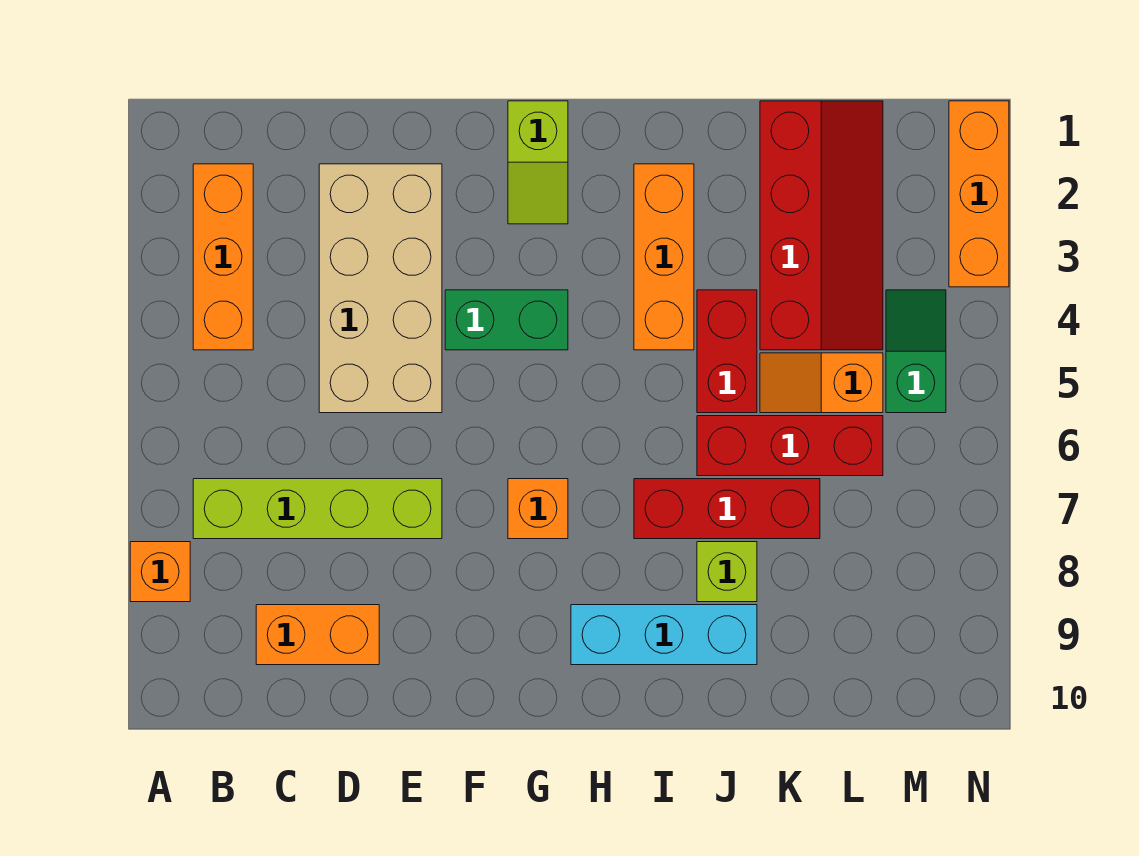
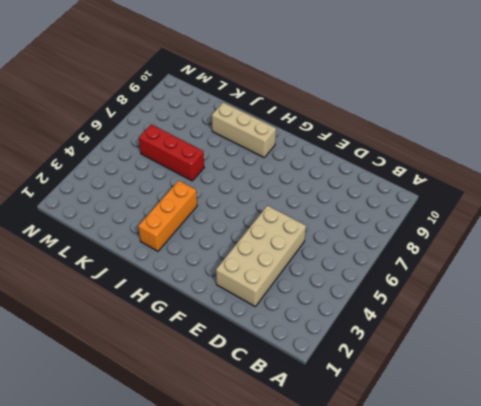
tan brick H9:J9 level 1 -> cyan brick H9:J9 level 1
none -> orange brick A8 level 1
none -> orange brick B2:B4 level 1
none -> lime brick B7:E7 level 1

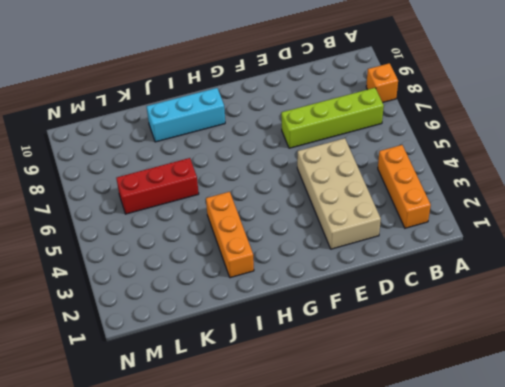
none -> orange brick C9:D9 level 1
none -> green brick F4:G4 level 1
none -> lime slope G1:G2 level 1 top 1

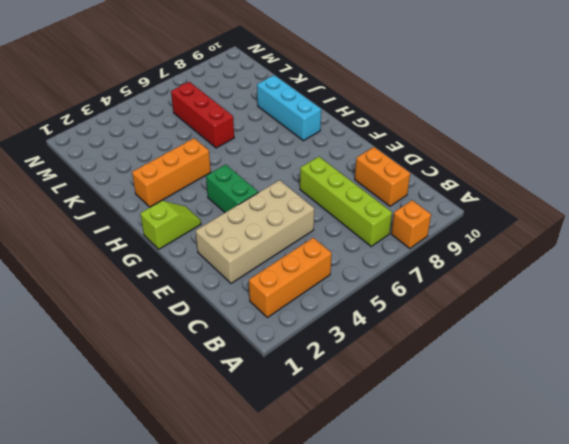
none -> orange brick G7 level 1
none -> red brick I7:K7 level 1
none -> red brick J4:J5 level 1

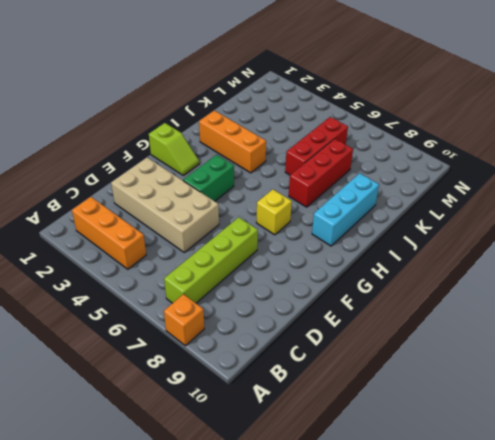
yellow brick G7 level 1 -> orange brick G7 level 1
none -> orange brick C9:D9 level 1
none -> red brick J4:J5 level 1
none -> lime brick J8 level 1

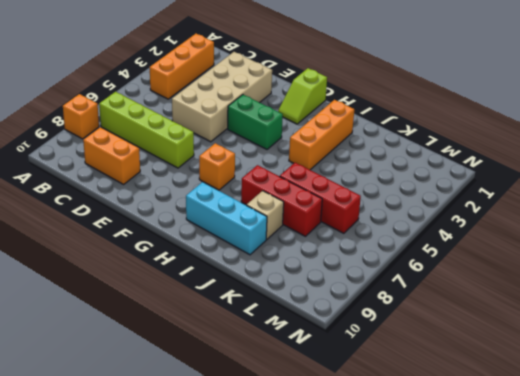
tan brick J8 level 1 -> lime brick J8 level 1
none -> red brick J4:J5 level 1
none -> red slope K1:L4 level 1 top K
none -> orange slope K5:L5 level 1 top L

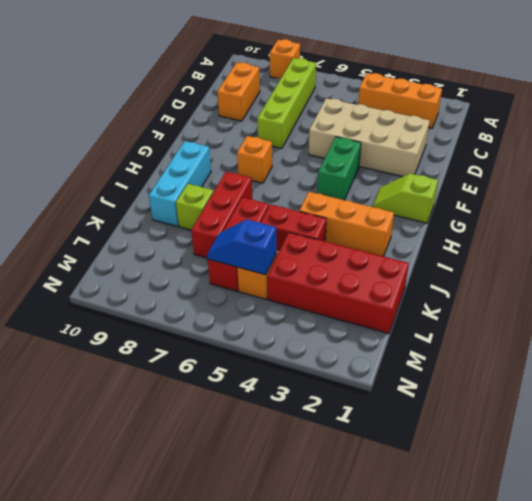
red brick K1:L4 level 1 -> red slope K1:L4 level 1 top K
blue slope L5:L6 level 2 top 5 -> none
none -> green slope M4:M5 level 1 top 5
none -> orange brick N1:N3 level 1

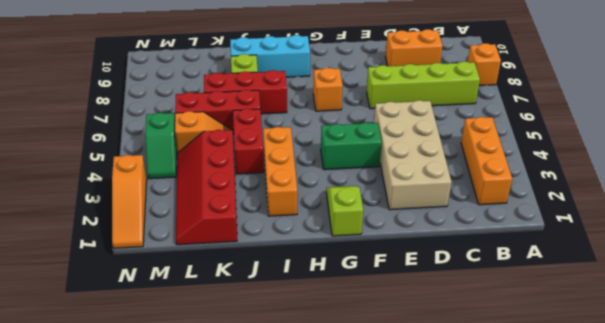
orange slope N1:N3 level 1 top 3 -> orange brick N1:N3 level 1

